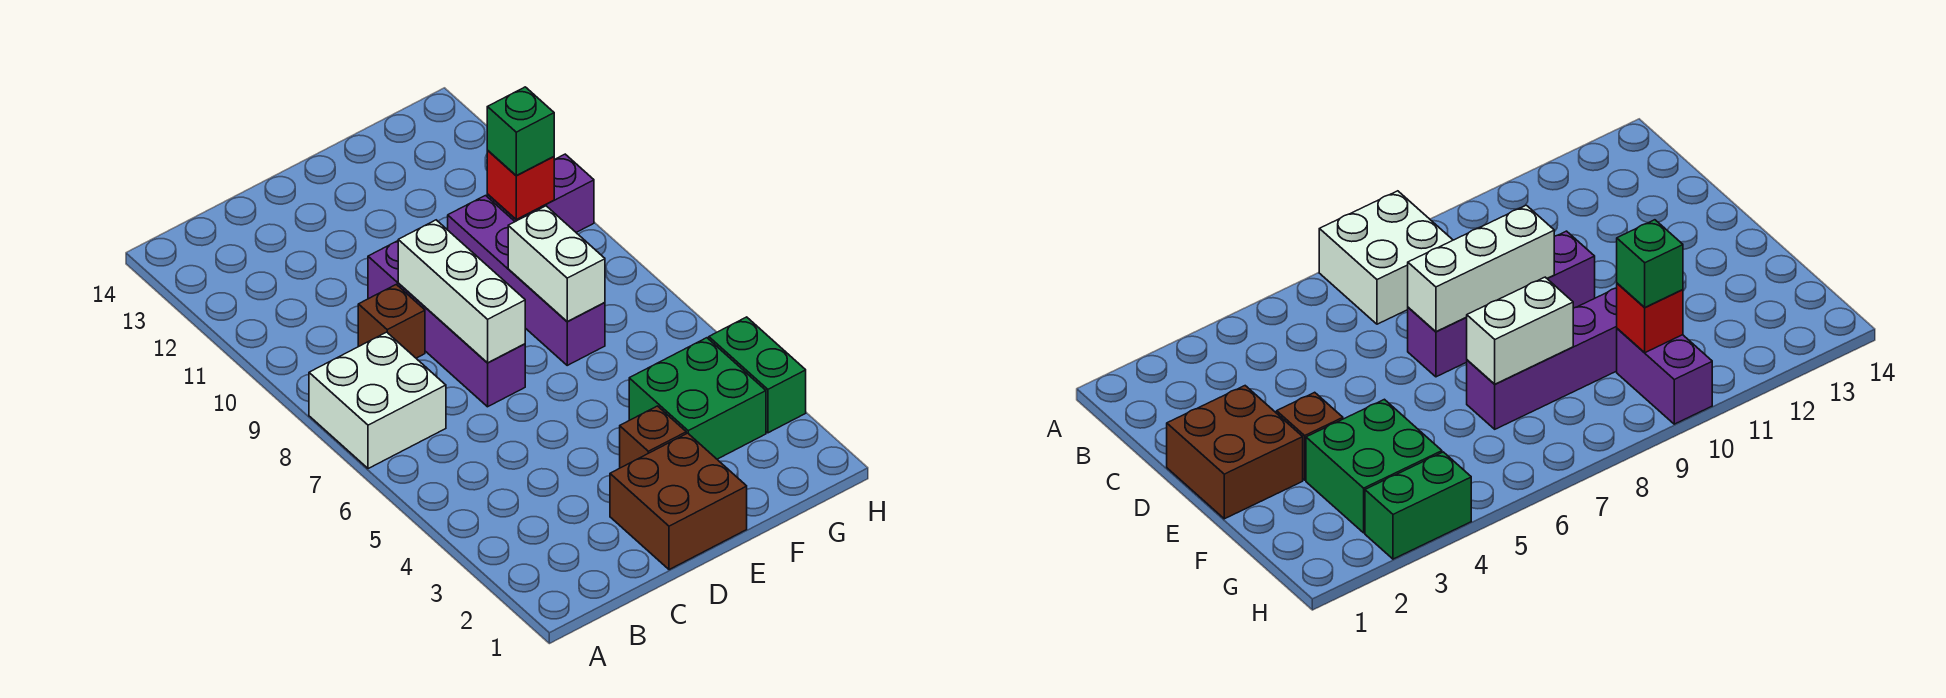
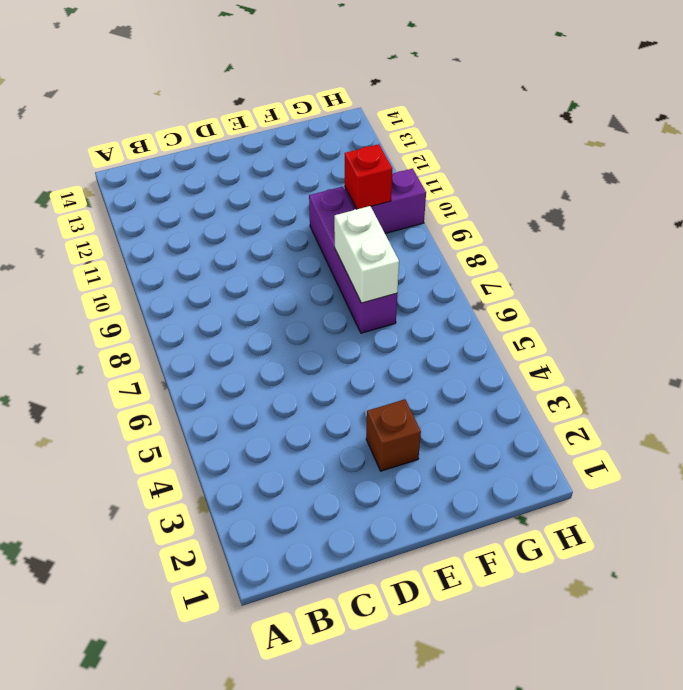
none -> white brick A7:B8 level 1
none -> brown brick C9 level 1
none -> brown brick D1:E2 level 1

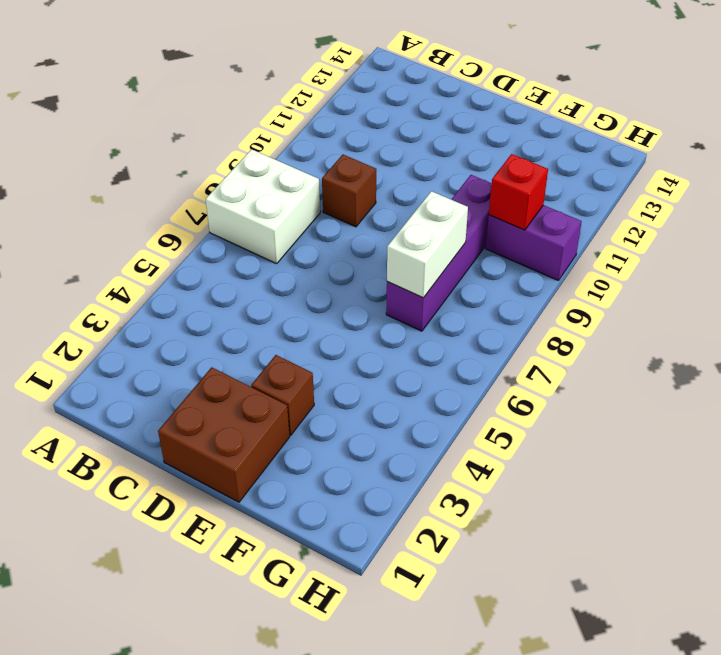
none -> purple brick D7:D10 level 1
none -> green brick F3:G4 level 1
none -> green brick H3:H4 level 1

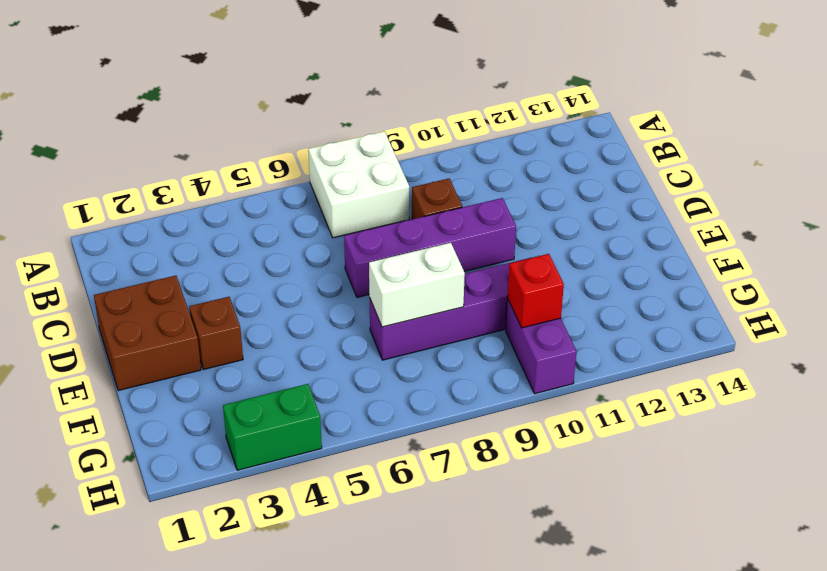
none -> green brick F3:G4 level 1
none -> white brick D7:D9 level 2
none -> green brick G10 level 3

